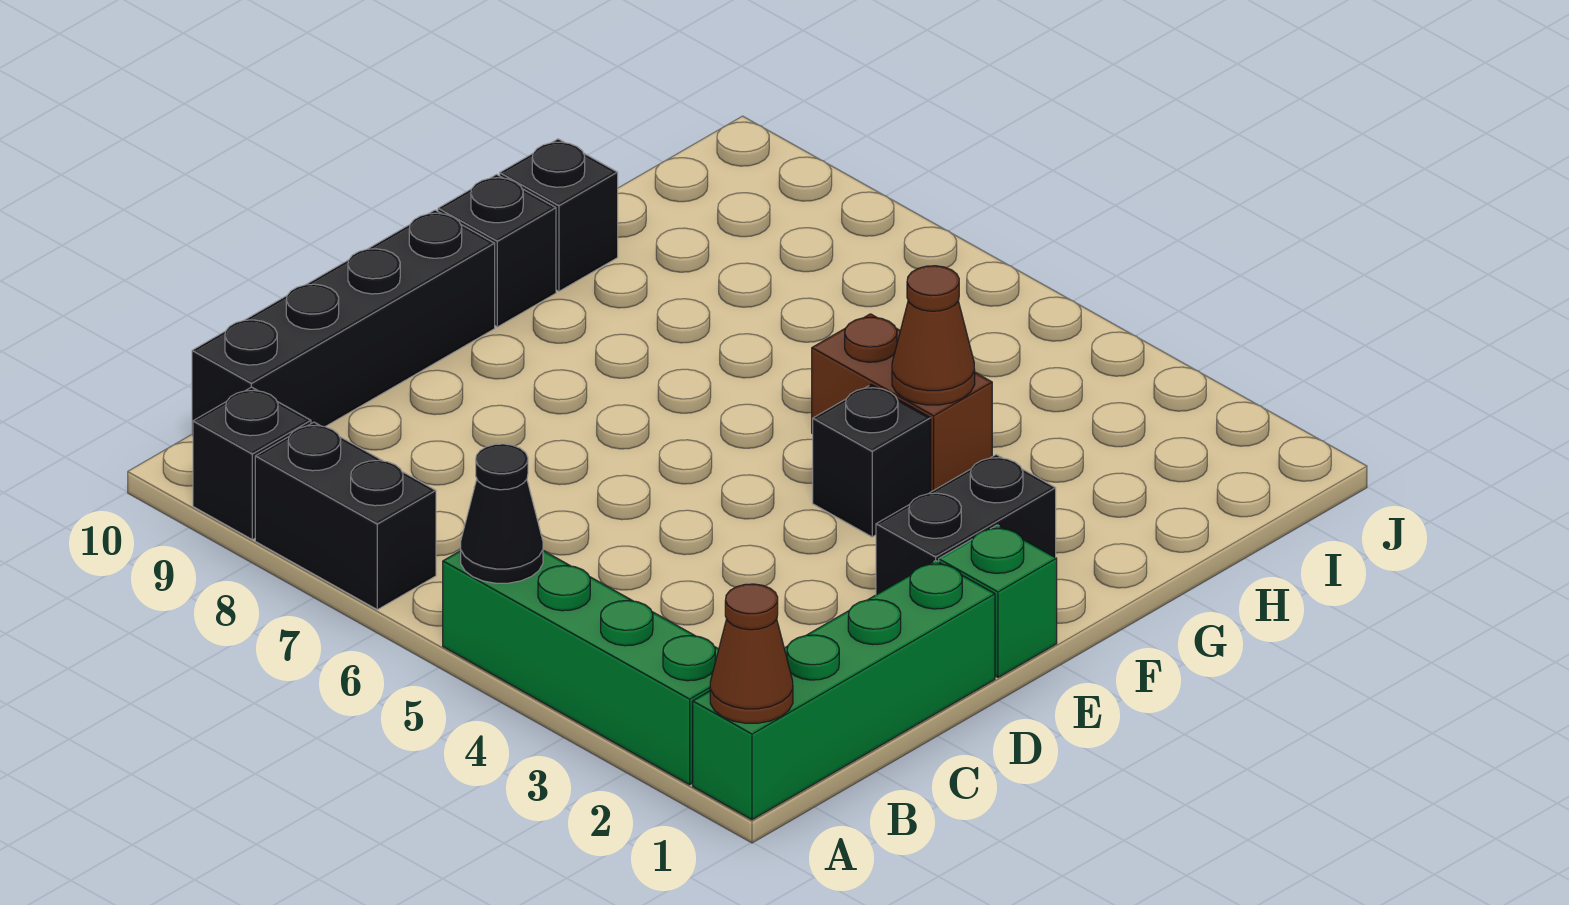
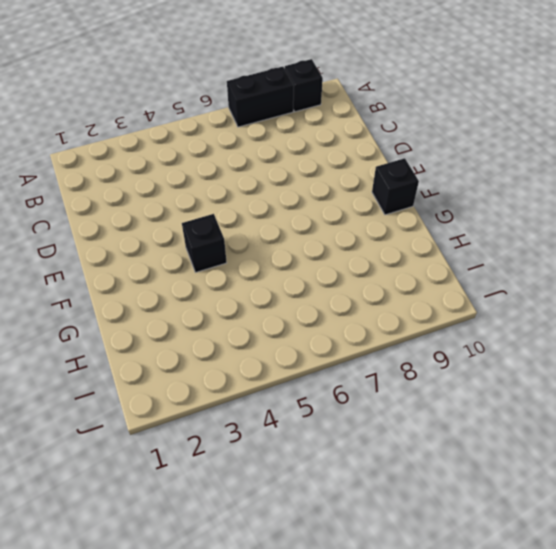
none -> green brick A1:D1 level 1
none -> green brick A2:A5 level 1
none -> black brick B10:E10 level 1

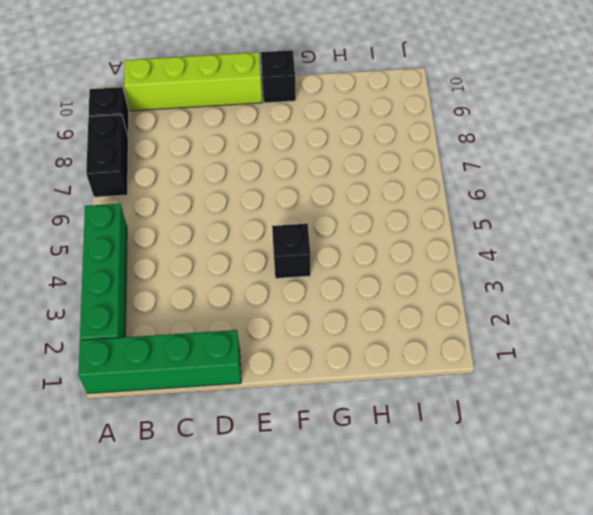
lime brick B10:E10 level 1 -> black brick B10:E10 level 1
none -> green brick E1 level 1
none -> black brick E2:F2 level 1
none -> brown brick G4:G5 level 1

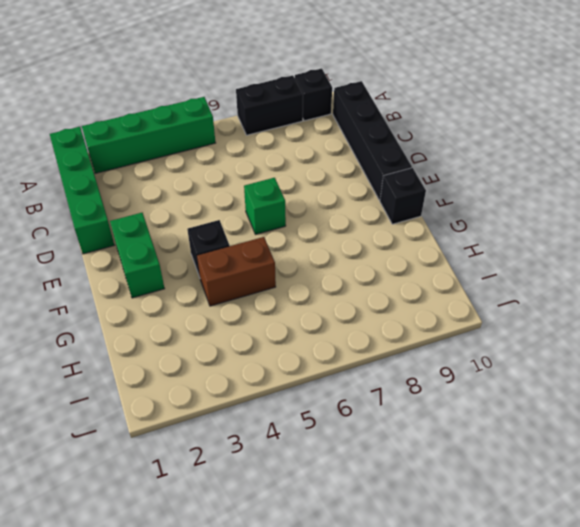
green brick E2:F2 level 1 -> black brick E2:F2 level 1
green brick E6 level 1 -> green brick E1 level 1
none -> black brick G10 level 1
none -> brown cone A1 level 2
none -> black cone A5 level 2

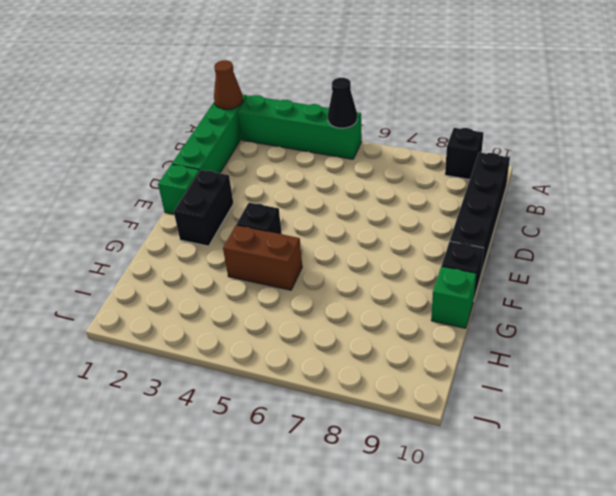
green brick G10 level 1 -> black brick G10 level 1
none -> black brick A7:A8 level 1
none -> brown cone G4 level 2

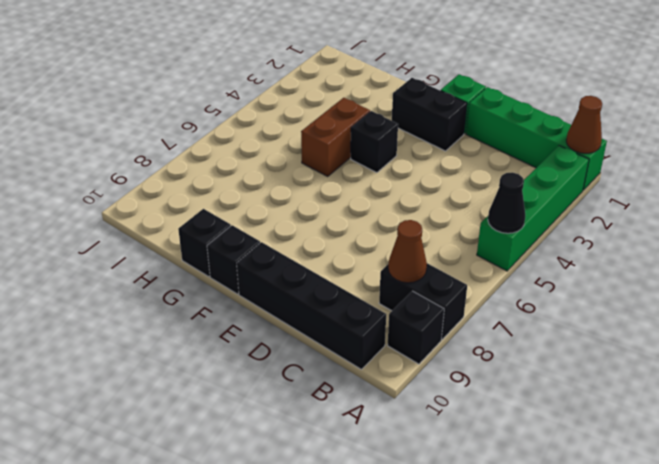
black brick A8:B8 level 1 -> black brick A7:A8 level 1
brown cone B8 level 2 -> brown cone G4 level 2

